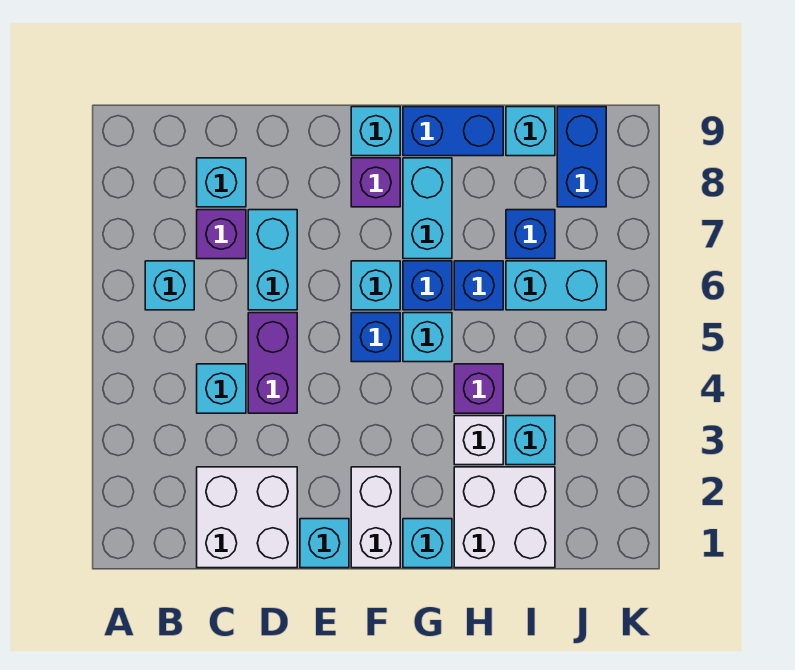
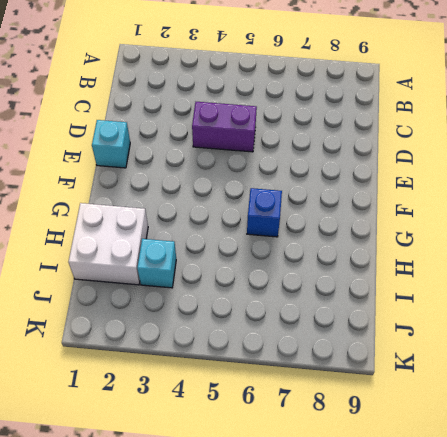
none -> cyan brick B6 level 1
none -> white brick C1:D2 level 1
none -> cyan brick C4 level 1

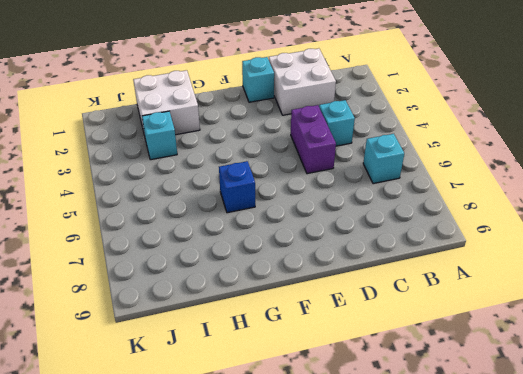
none -> purple brick C7 level 1
none -> cyan brick C8 level 1
none -> cyan brick D6:D7 level 1

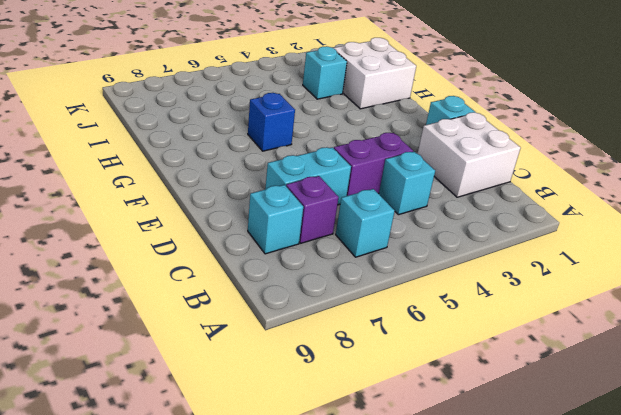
none -> white brick F1:F2 level 1
none -> blue brick F5 level 1
none -> cyan brick F6 level 1

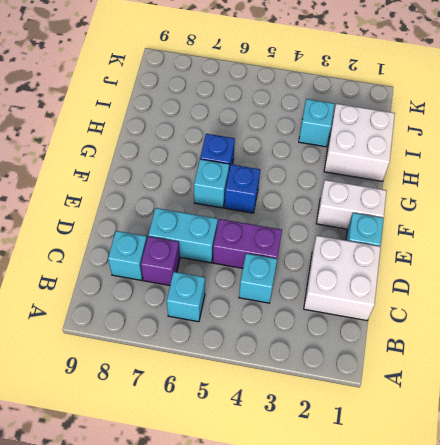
none -> purple brick F8 level 1
none -> cyan brick F9 level 1
none -> cyan brick G1 level 1

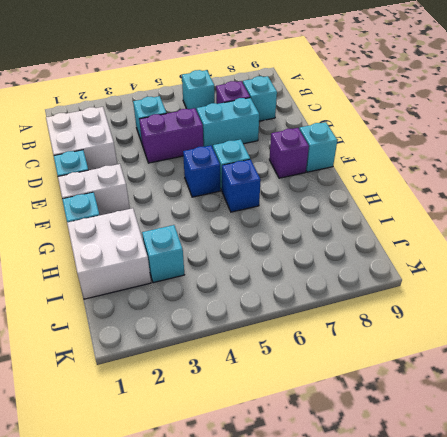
none -> cyan brick G5 level 1
none -> cyan brick G7:G8 level 1
none -> blue brick G9:H9 level 1

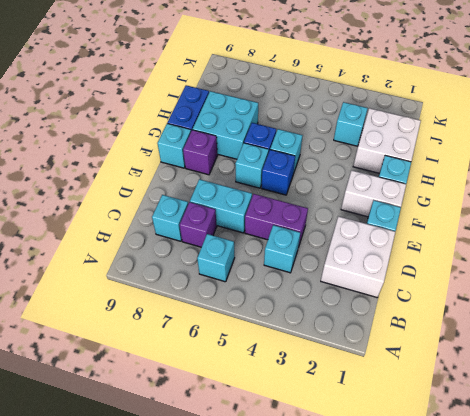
cyan brick G7:H8 level 1 -> cyan brick G7:G8 level 1
none -> white brick H3 level 1
none -> purple brick H4 level 1
none -> blue brick H6 level 1

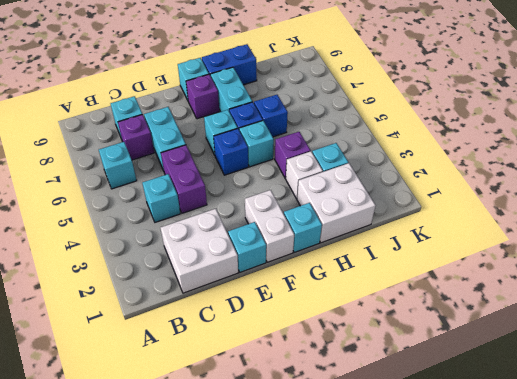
none -> cyan brick I6:J6 level 1
none -> blue brick I7 level 1
none -> cyan brick I9 level 1

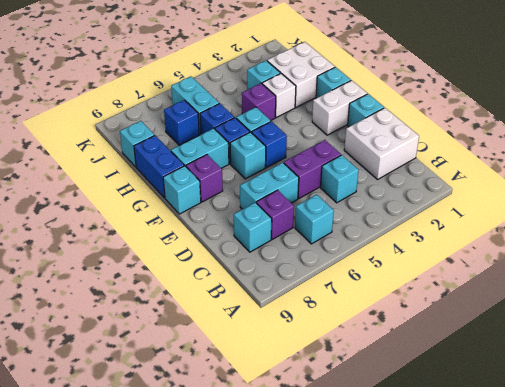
none -> blue brick J8:J9 level 1

